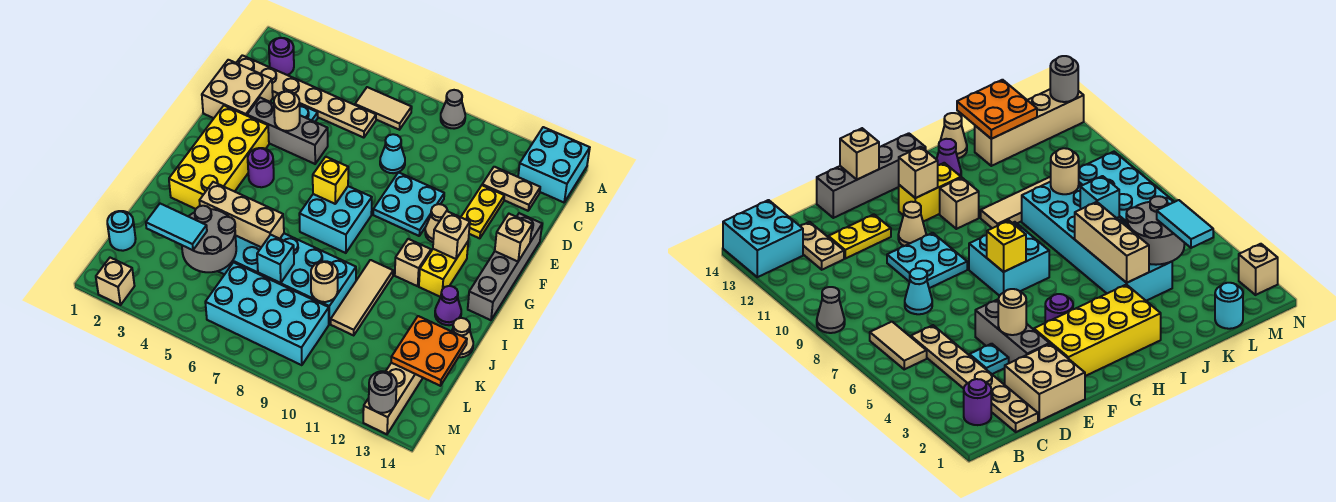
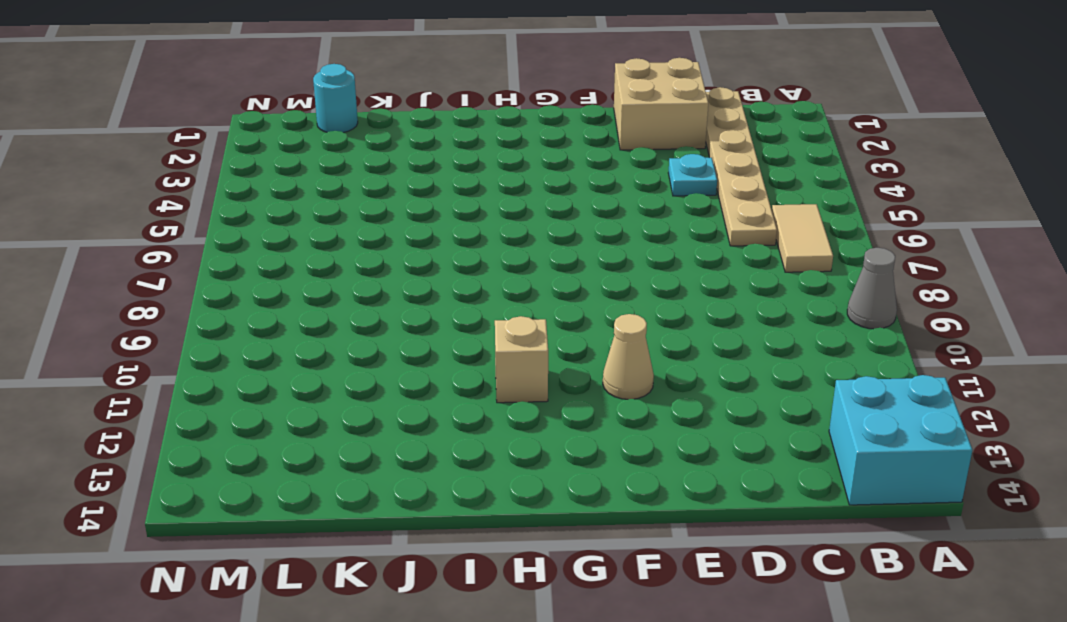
none -> purple round brick B2 level 1
none -> tan plate C12:C13 level 1
none -> cyan cone D8 level 1
none -> yellow plate D12:E12 level 1

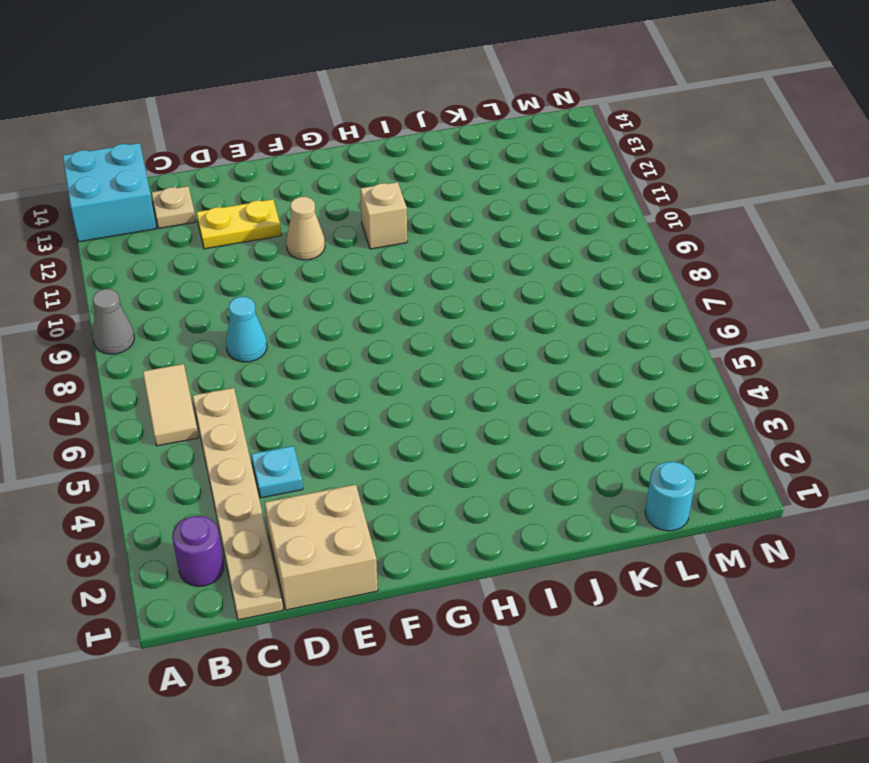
tan plate C13 level 1 -> tan plate C12:C13 level 1
none -> grey brick E3:E5 level 1
none -> cyan plate E9:F10 level 1
none -> grey brick E14:H14 level 1
none -> yellow brick F2:I3 level 1

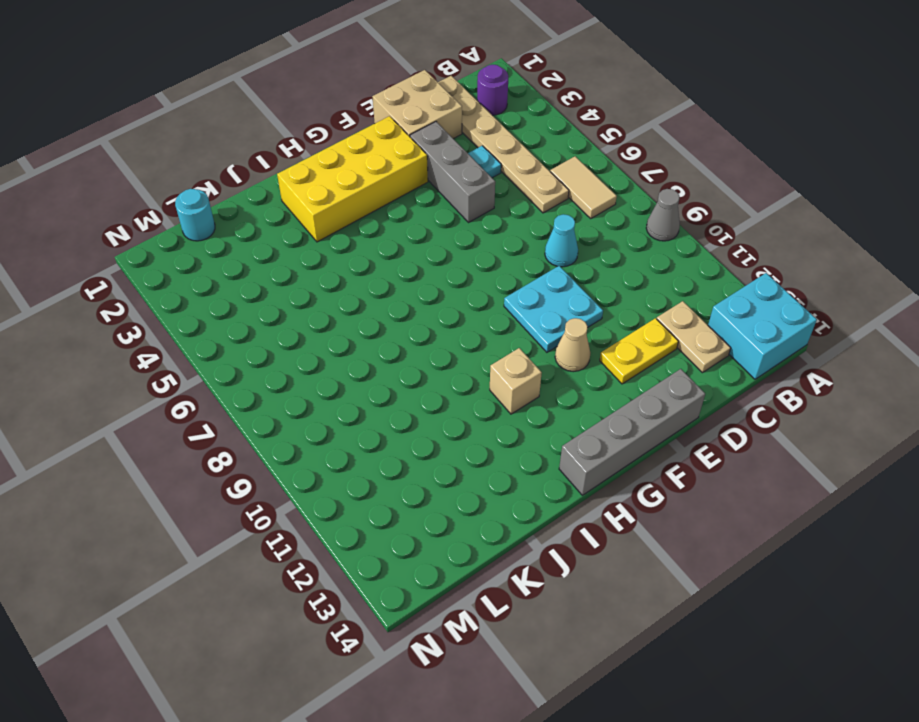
none -> purple round brick G4 level 1
none -> cyan brick G7:H8 level 1
none -> yellow brick G12:H12 level 1
none -> tan tile I10:K10 level 1

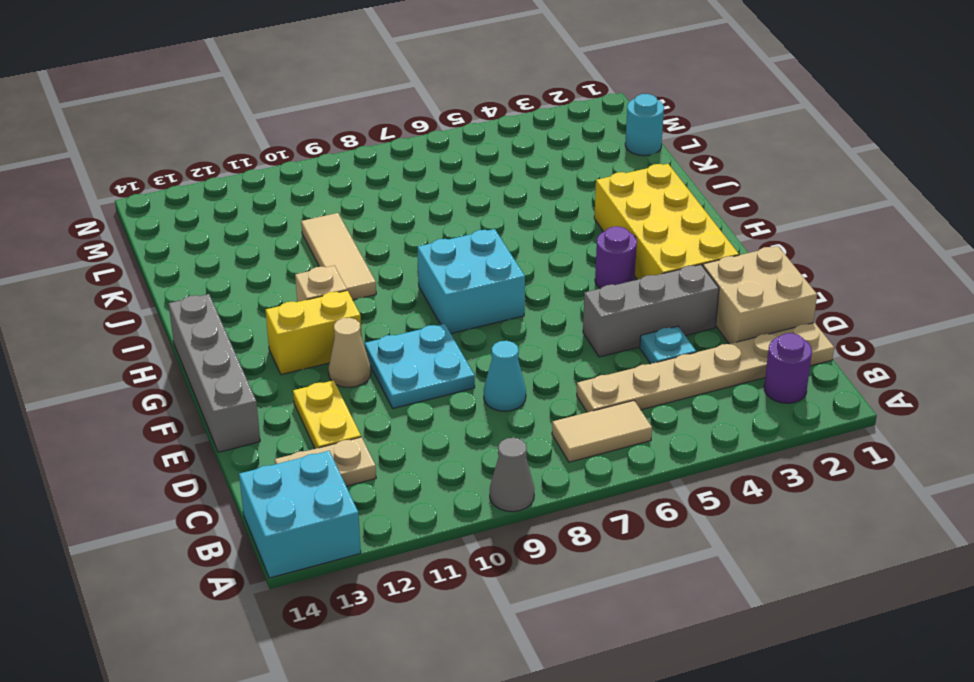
yellow brick G11:G12 level 1 -> yellow brick G12:H12 level 1
none -> purple cone I13 level 1
none -> cyan brick J4:K9 level 1
none -> tan cone J14 level 1
none -> tan brick K13:N13 level 1

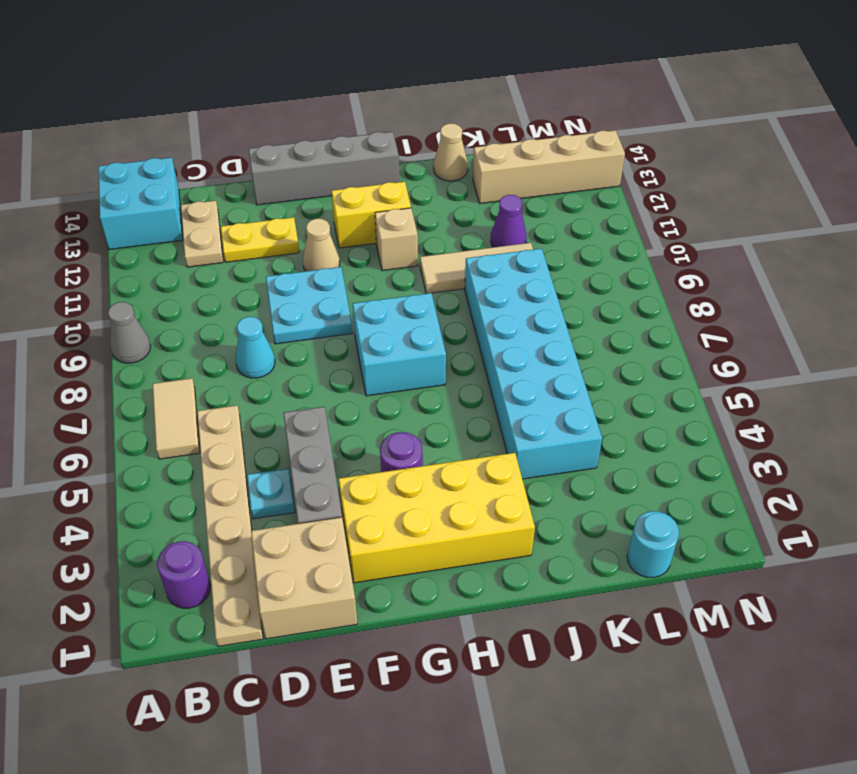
purple cone K11 level 1 -> purple cone I13 level 1
none -> cyan brick L6:M9 level 1
none -> tan brick N2 level 1
none -> tan round brick E4 level 2
none -> tan brick F14 level 2

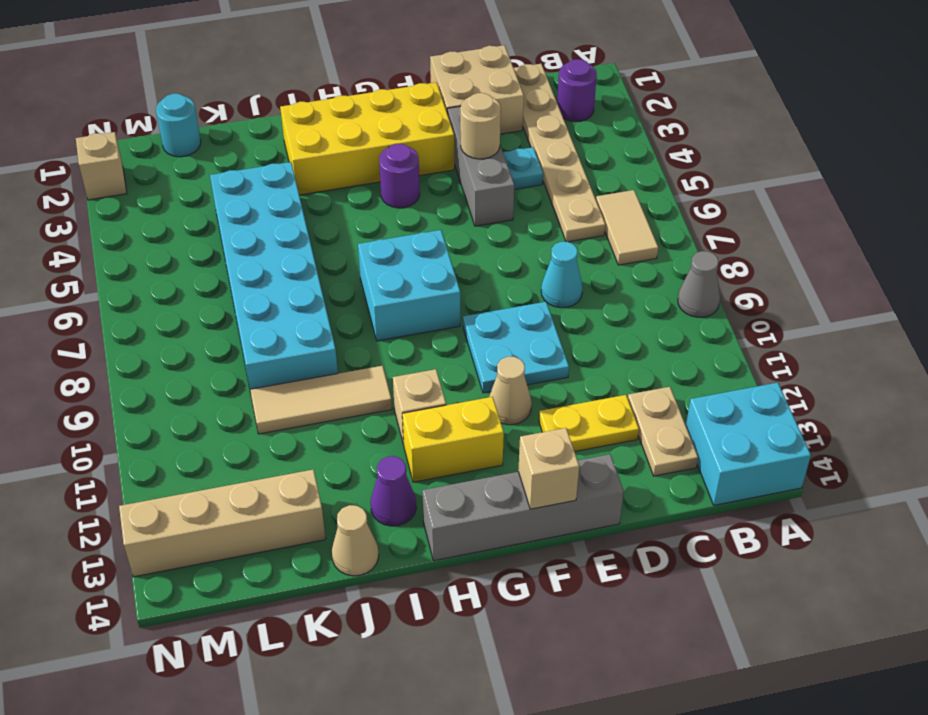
none -> cyan brick L6:M9 level 1
none -> yellow brick G7 level 2
none -> tan brick G12 level 2
none -> tan brick J4:J6 level 2

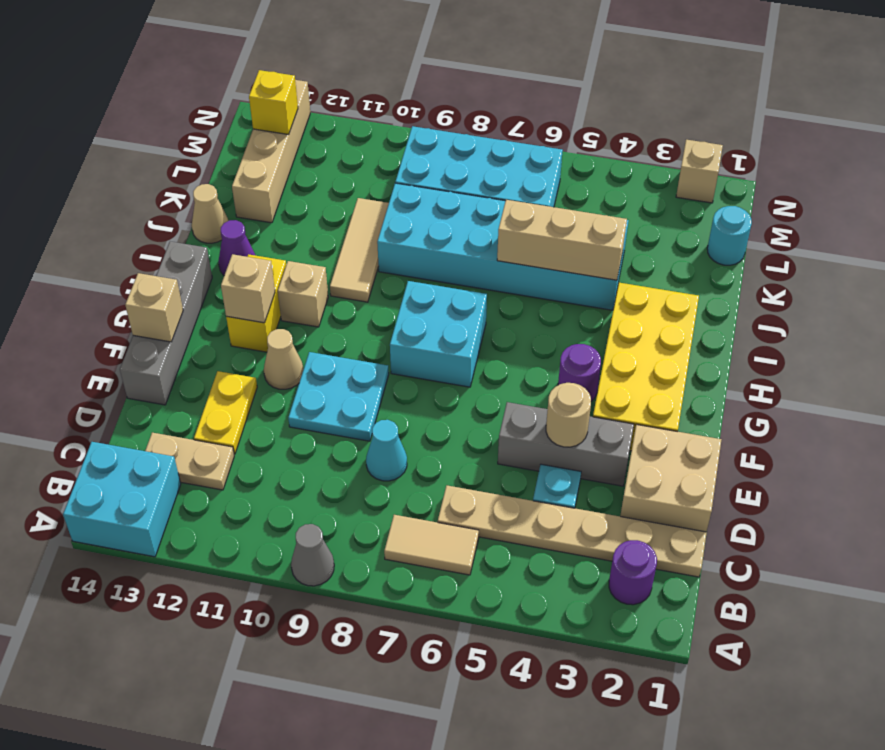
yellow brick M13 level 2 -> yellow brick G7 level 2
none -> grey round brick K4:L5 level 2
none -> cyan brick K7 level 2
none -> tan round brick K9 level 2
none -> orange plate K13:L14 level 2

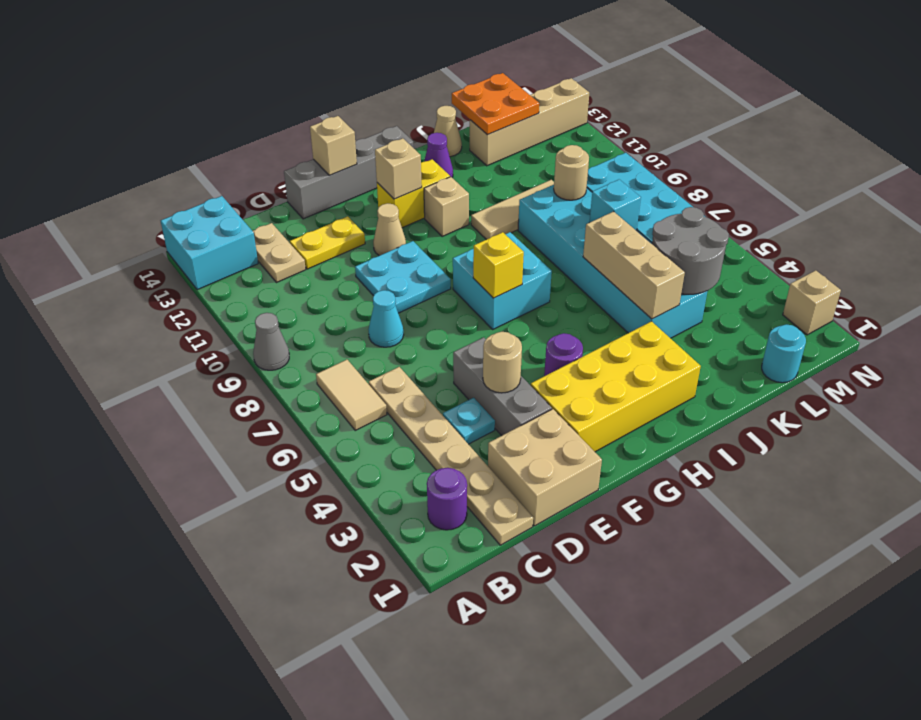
none -> grey round brick N13 level 2
none -> cyan tile L3:L4 level 3

